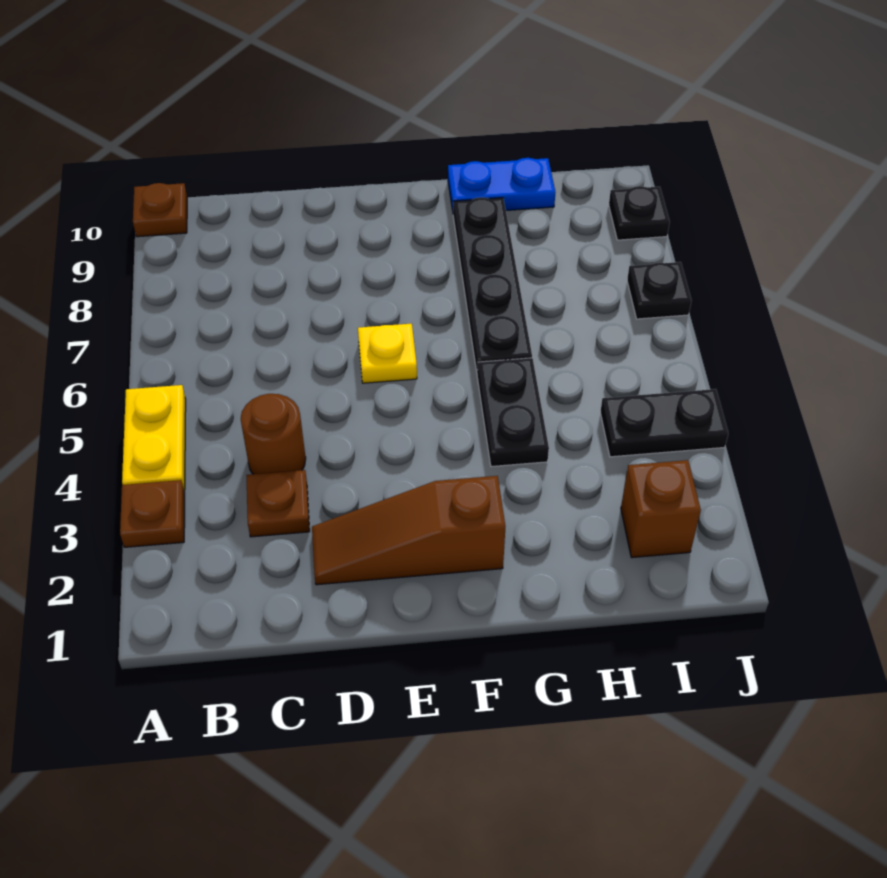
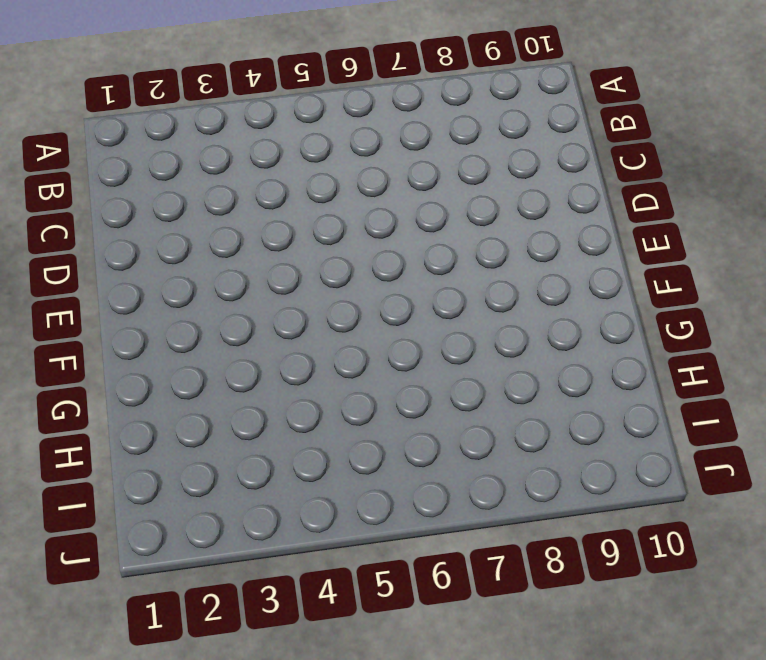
none -> brown plate A3 level 1
none -> yellow plate A4:A5 level 1
none -> brown plate A10 level 1

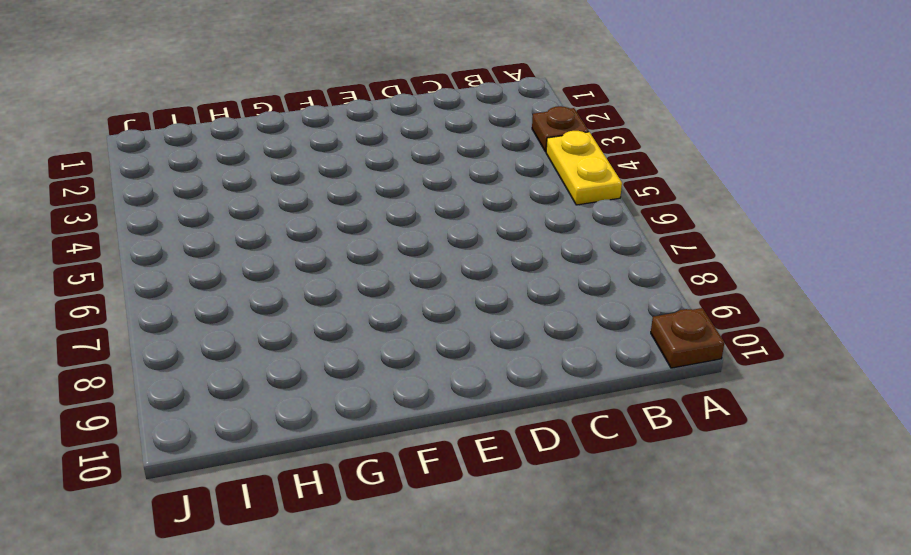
none -> brown plate C3 level 1
none -> brown round brick C4 level 1
none -> brown slope D2:F2 level 1 top F

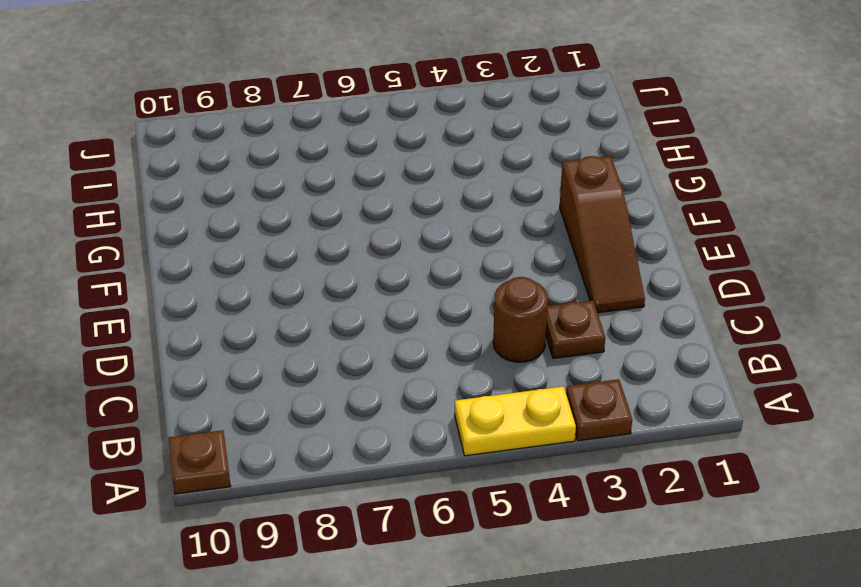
none -> yellow plate E6 level 1
none -> black plate G4:G5 level 1
none -> black plate G6:G9 level 1

